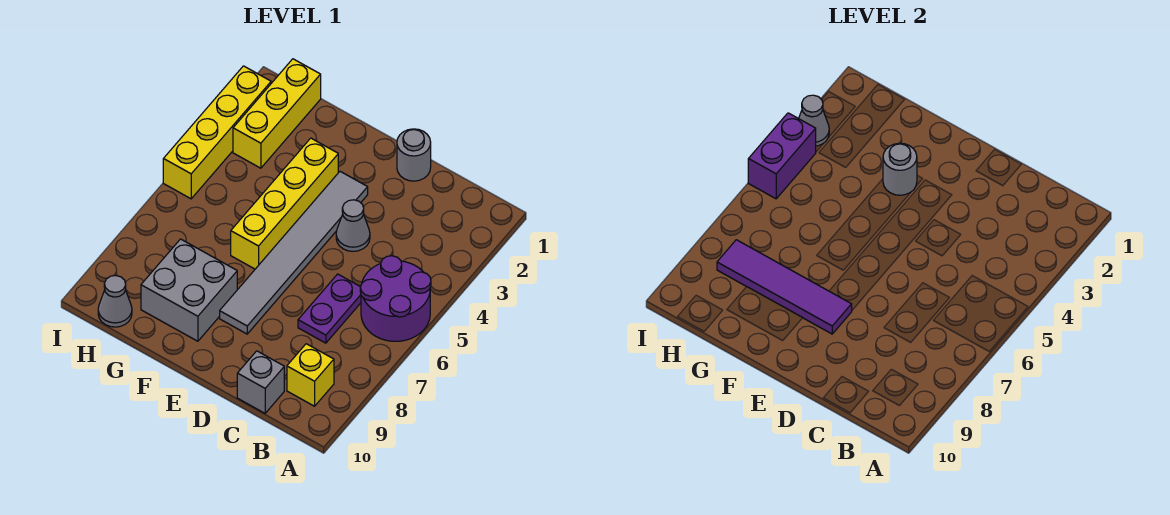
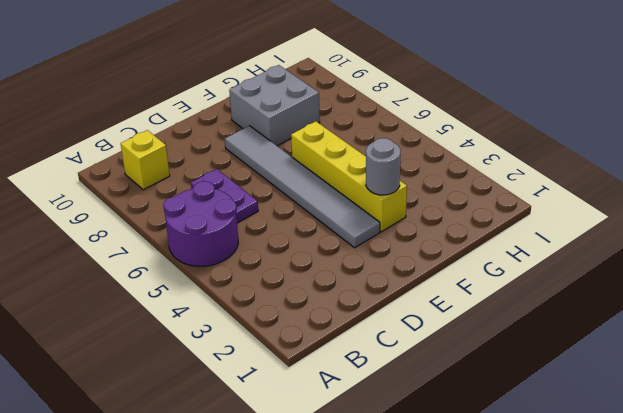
none -> grey brick C10 level 1
none -> grey round brick D1 level 1
none -> grey cone D4 level 1

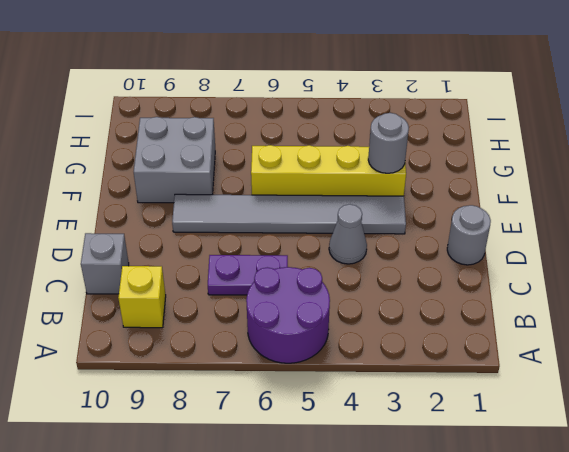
none -> yellow brick H1:H3 level 1
none -> grey cone H10 level 1
none -> yellow brick I2:I5 level 1

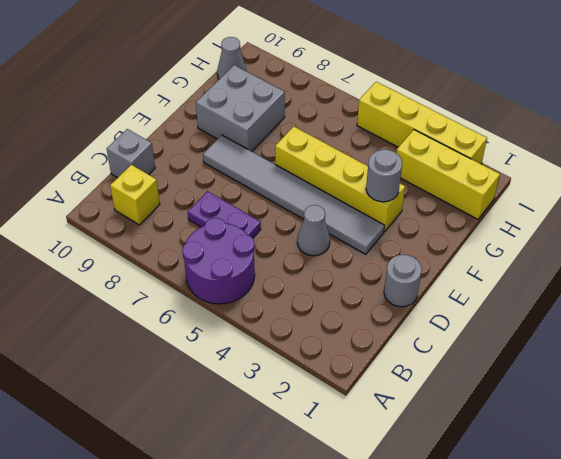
none -> purple tile E8:H8 level 2
none -> grey cone I3 level 2
none -> purple brick I4:I5 level 2

